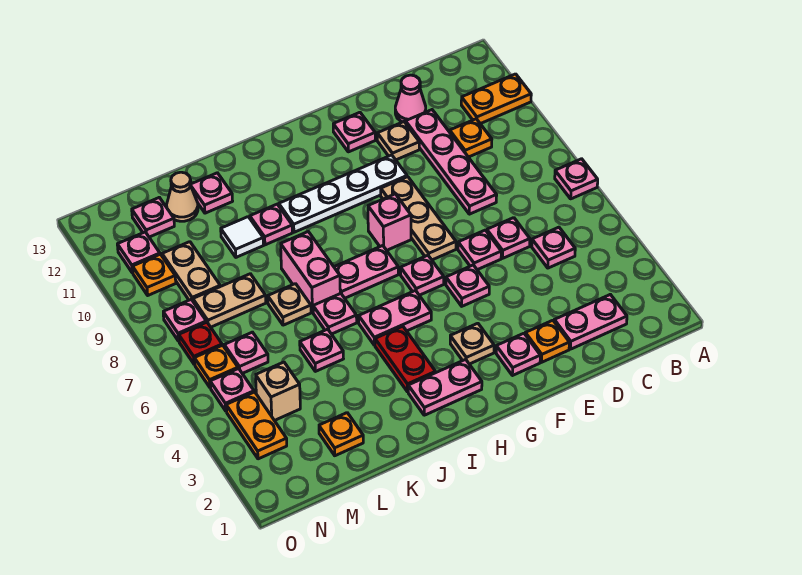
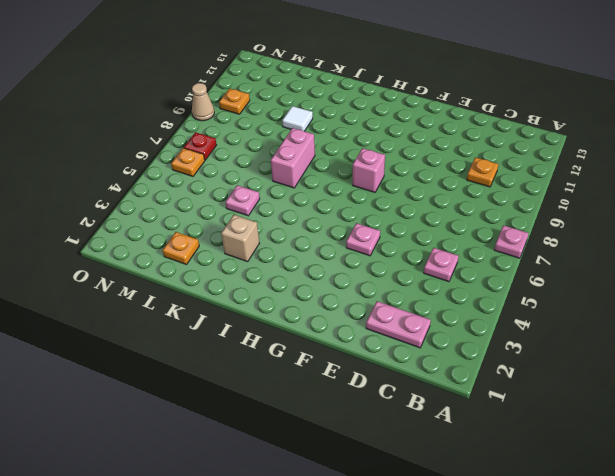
tan brick J3 level 1 -> tan brick M4 level 1
tan cone O9 level 1 -> tan cone L12 level 1
none -> orange plate A11:B11 level 1
none -> pink plate D6 level 1
none -> pink plate D8:D11 level 1
none -> pink cone D12 level 1

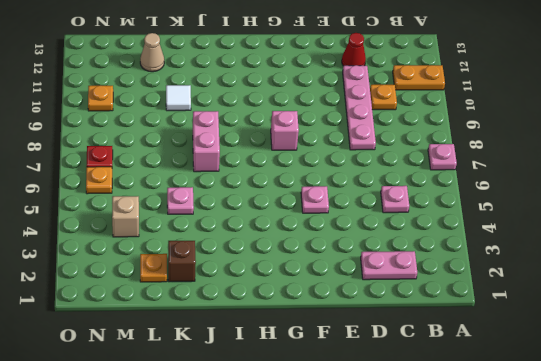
red cone D12 level 1 -> pink cone D12 level 1
brown brick K2 level 1 -> none
none -> pink plate D6 level 1
none -> orange plate E2 level 1
none -> pink plate E6 level 1
none -> tan plate E11 level 1

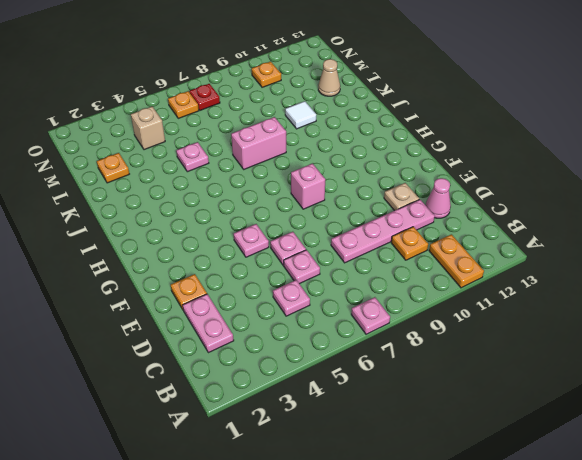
none -> pink plate F2 level 1
none -> tan plate F7:F9 level 1
none -> white plate F10:I10 level 1
none -> pink plate F12 level 1

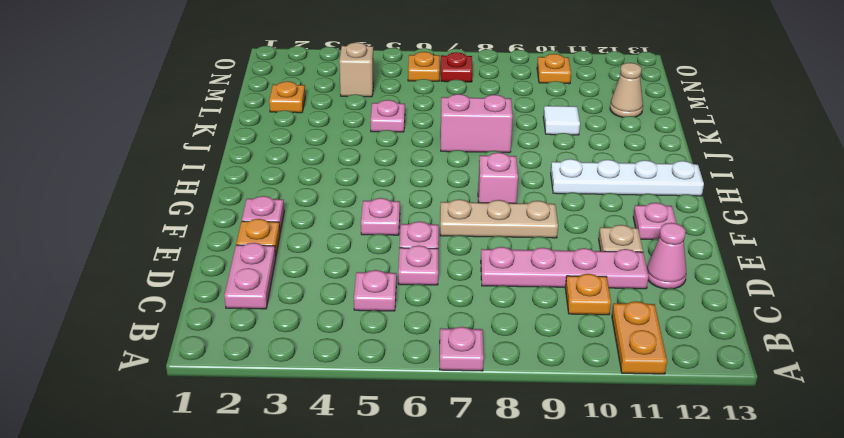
white plate H10:H13 level 1 -> white plate F10:I10 level 1
none -> tan plate G3 level 1
none -> pink plate G6 level 1
none -> pink plate H2:I2 level 1
none -> pink plate H5:I5 level 1

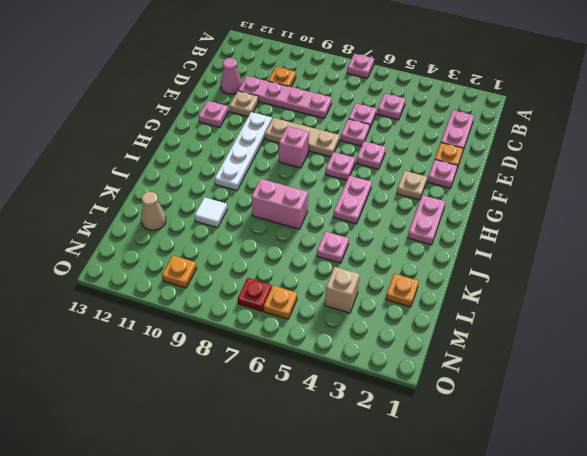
none -> orange plate A11:B11 level 1
none -> pink plate H7:I7 level 1
none -> red plate I3:I4 level 1
none -> pink plate J6 level 1

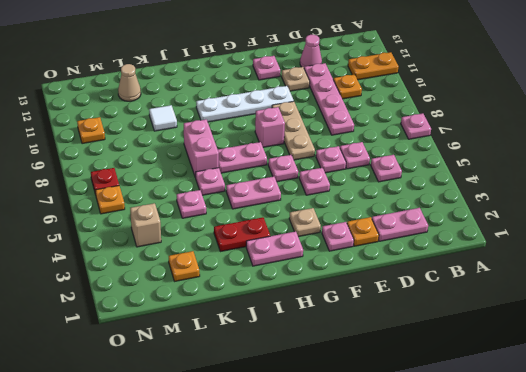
red plate I3:J3 level 1 -> red plate I3:I4 level 1
none -> pink plate J10 level 1
none -> tan plate K7 level 1
none -> pink plate K12 level 1
none -> tan plate L8:M8 level 1

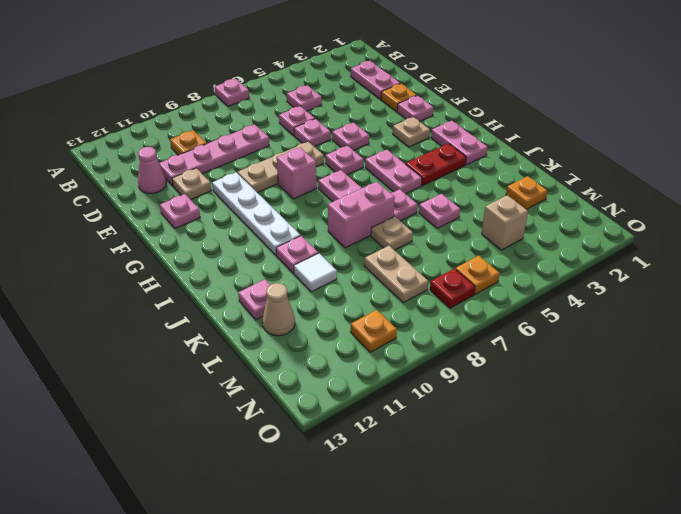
none -> orange plate A11:B11 level 1
none -> pink plate M6 level 1
none -> tan plate M9:M10 level 1
none -> pink plate M12 level 1

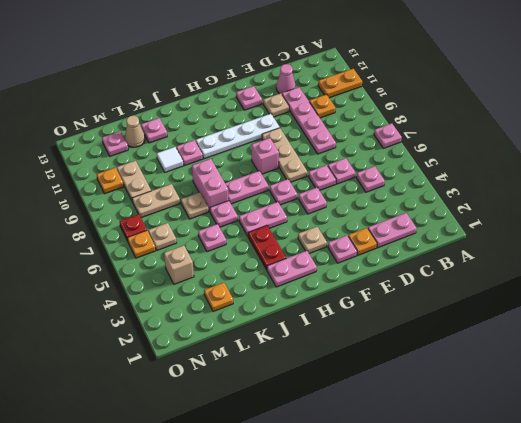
tan plate M6 level 1 -> pink plate M6 level 1
none -> orange plate N3:N4 level 1
none -> pink plate N5 level 1
none -> pink plate N8 level 1
none -> pink plate N11 level 1

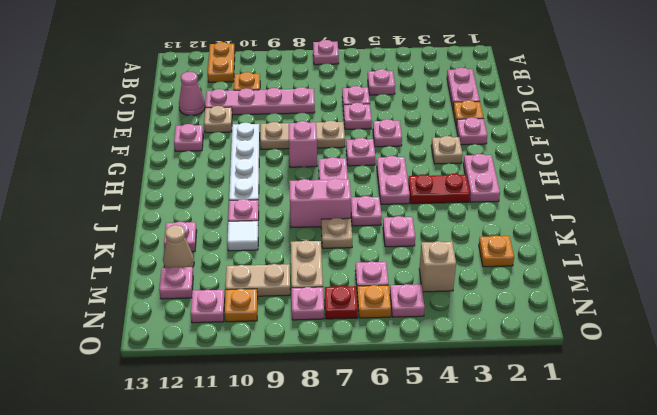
none -> orange plate N3:N4 level 1

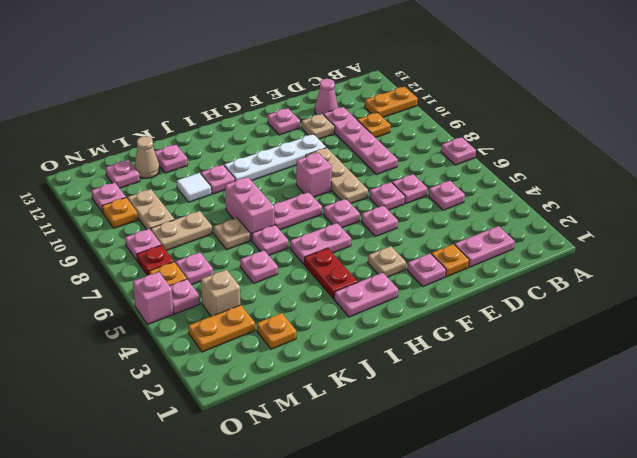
orange plate M3:N3 level 1 -> orange plate N3:N4 level 1
pink brick O5 level 1 -> none

